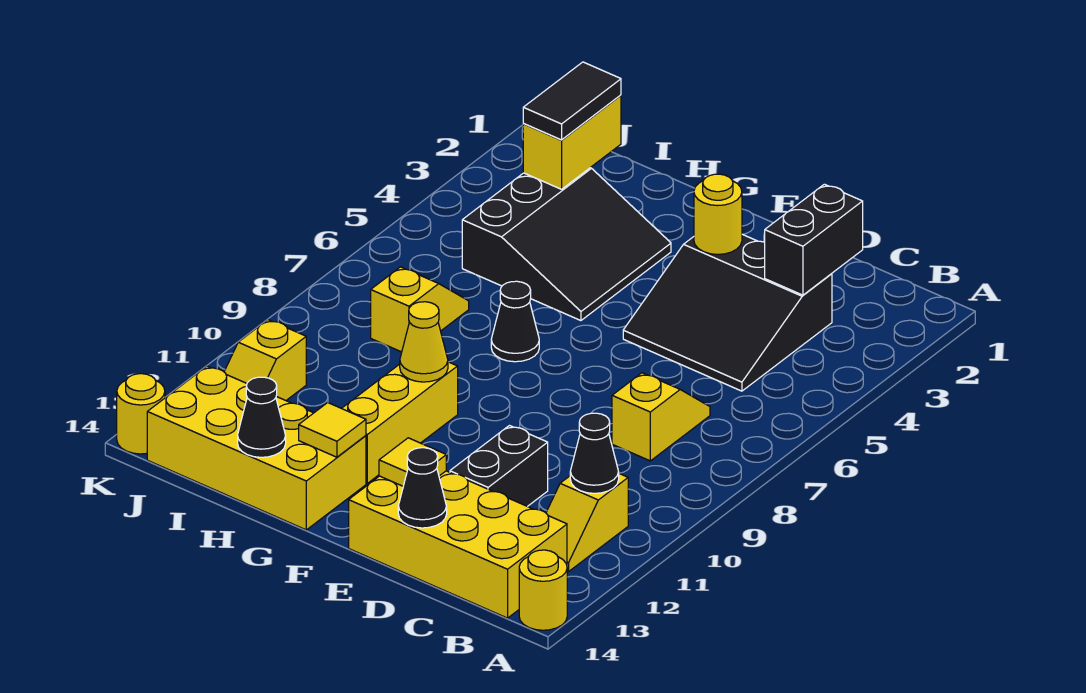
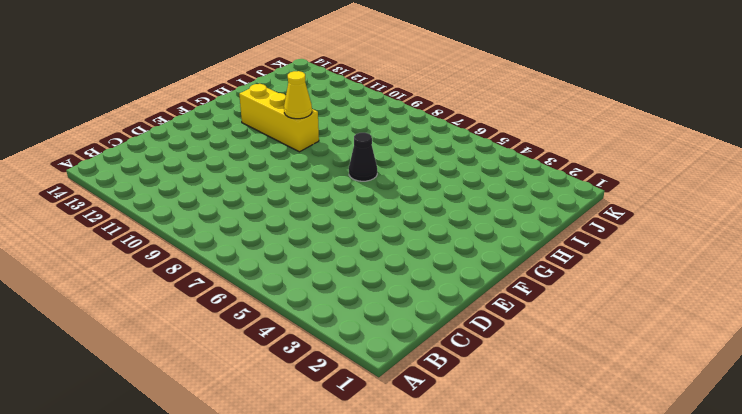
none -> yellow round brick A14 level 1
none -> yellow slope B11:B12 level 1 top 11
none -> yellow brick B13:E14 level 1

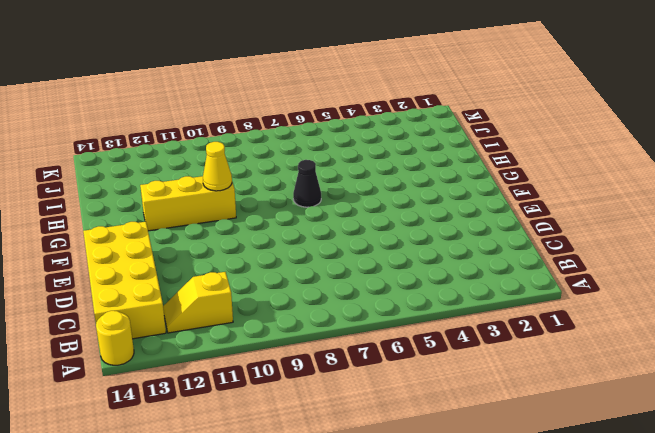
none -> black slope C3:E5 level 1 top 3
none -> yellow slope C7:C8 level 1 top 8
none -> black brick D11:D12 level 1

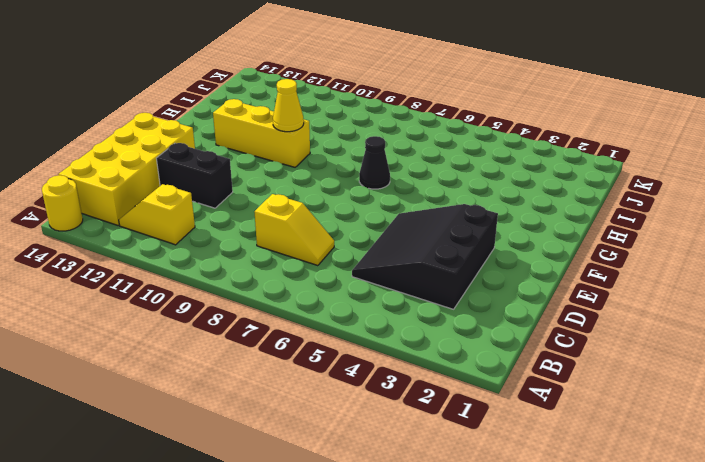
none -> black slope G3:I5 level 1 top I
none -> yellow brick G13:J14 level 1
none -> yellow slope I7:I8 level 1 top 8

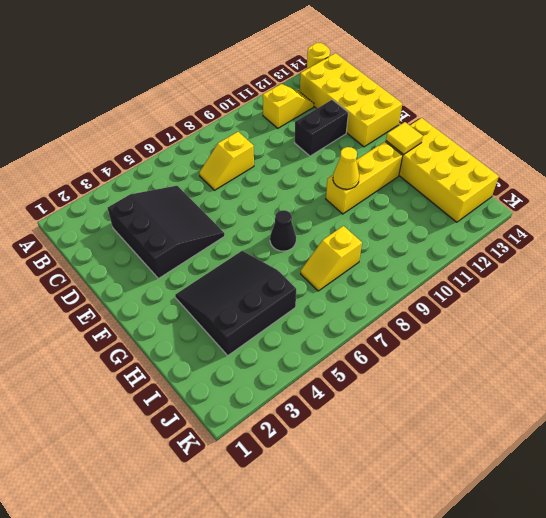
none -> yellow slope J11:J12 level 1 top 11
none -> yellow round brick K14 level 1
none -> black cone B11 level 2

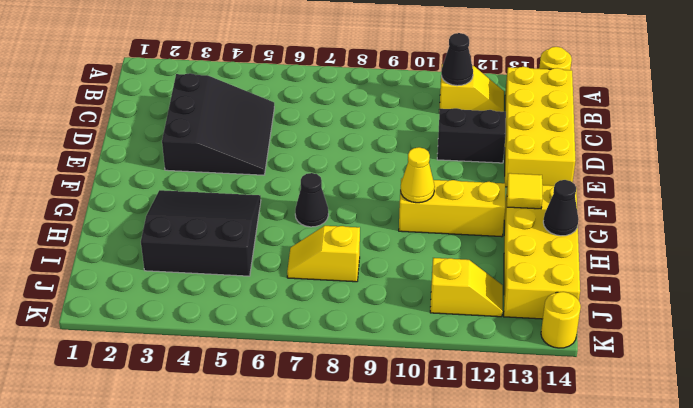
none -> yellow slope C7:C8 level 1 top 8
none -> black brick C2:C3 level 2
none -> black cone D14 level 2

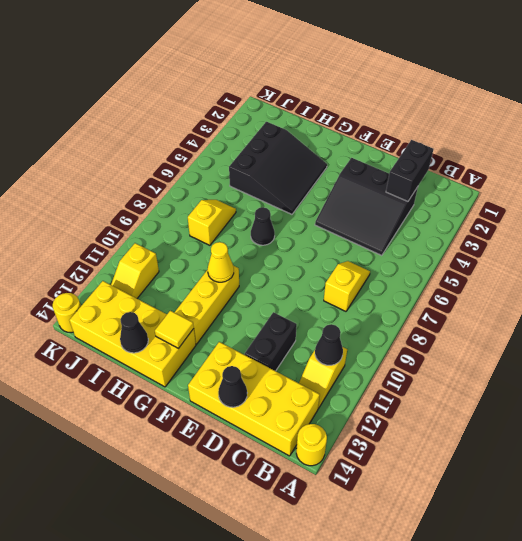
none -> yellow round brick E3 level 2
none -> yellow tile E13 level 2
none -> yellow brick I2:I3 level 2

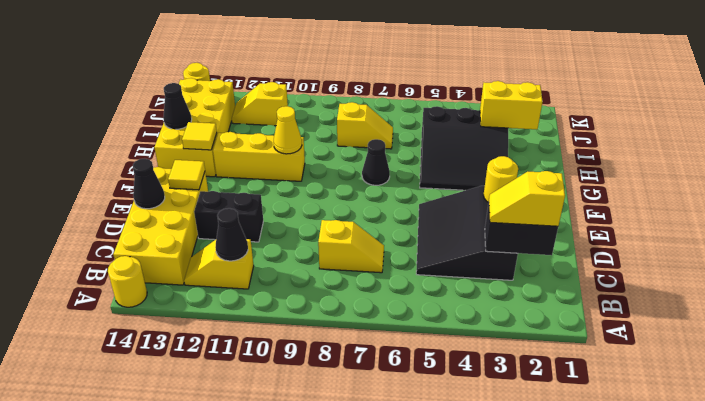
yellow slope C2:C3 level 3 top 2 -> none
none -> black tile I2:I3 level 3

